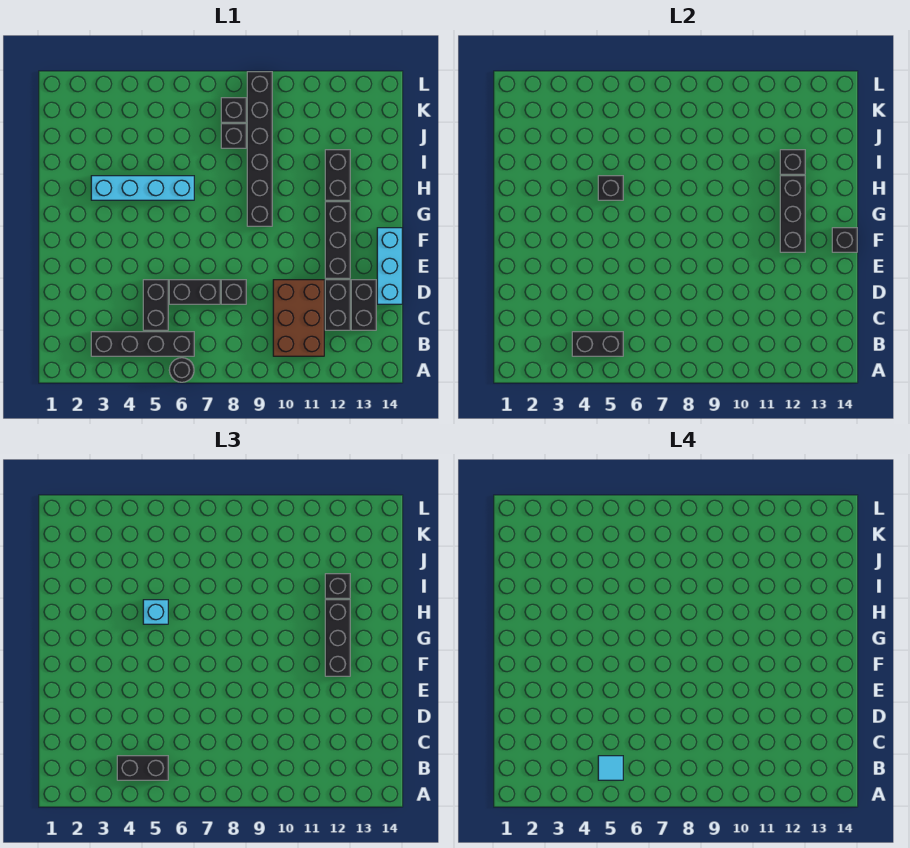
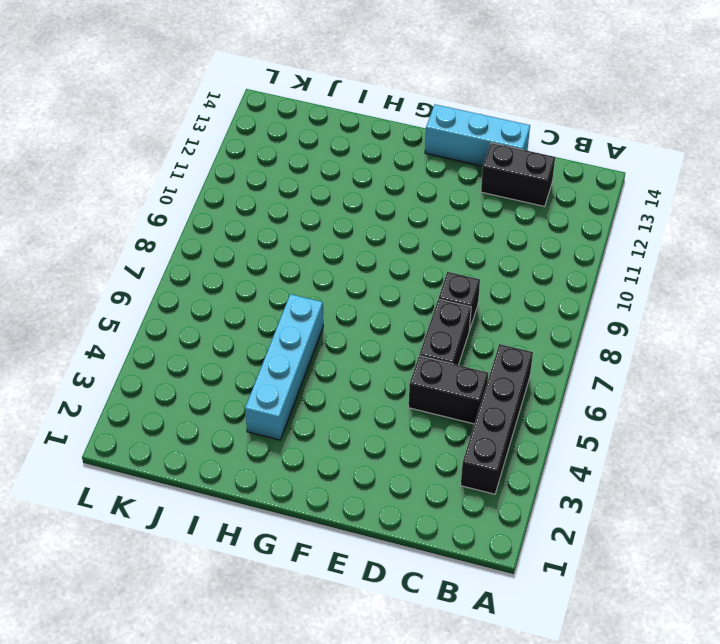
none -> black round brick A6 level 1
none -> brown brick B10:D11 level 1
none -> black brick C12:D12 level 1

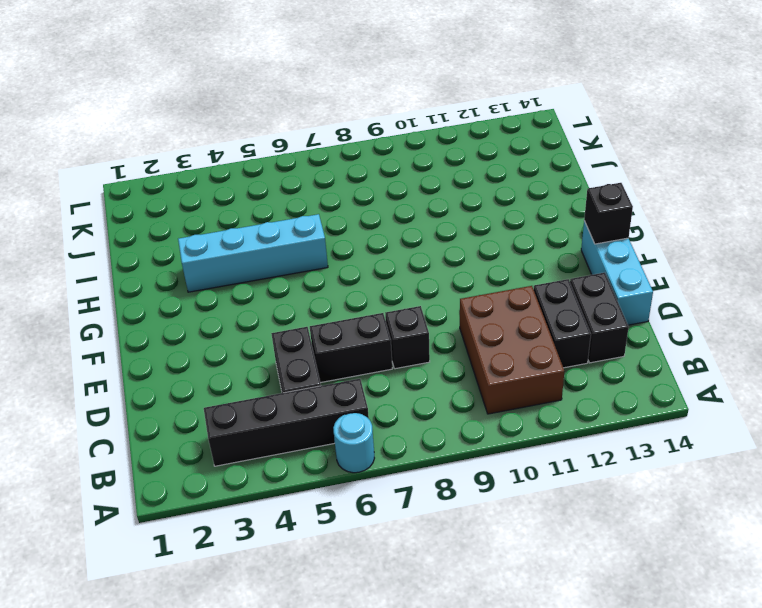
cyan round brick A6 level 1 -> black round brick A6 level 1
none -> black brick E12:G12 level 1
none -> black brick G9:L9 level 1
none -> black brick H12:I12 level 1

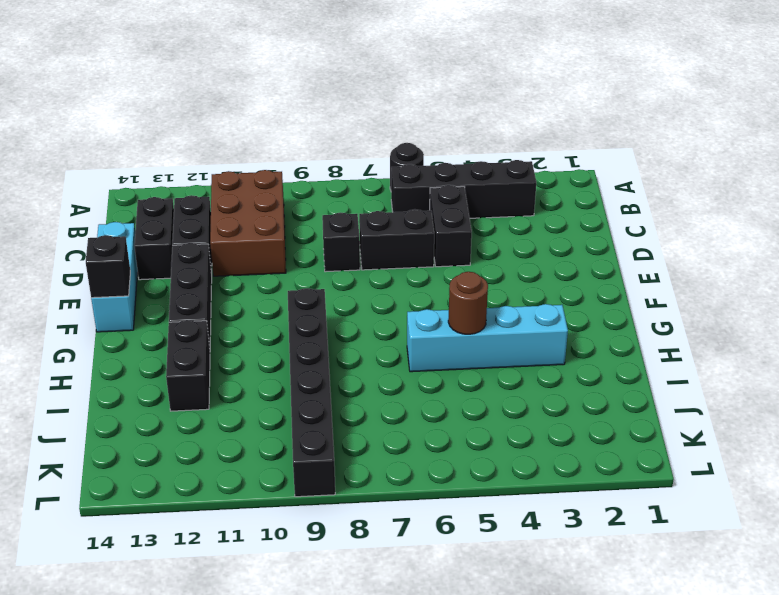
brown round brick H5 level 2 -> black brick H5 level 2
none -> black brick J8 level 1
none -> black brick K8 level 1
none -> black brick B4:B5 level 2

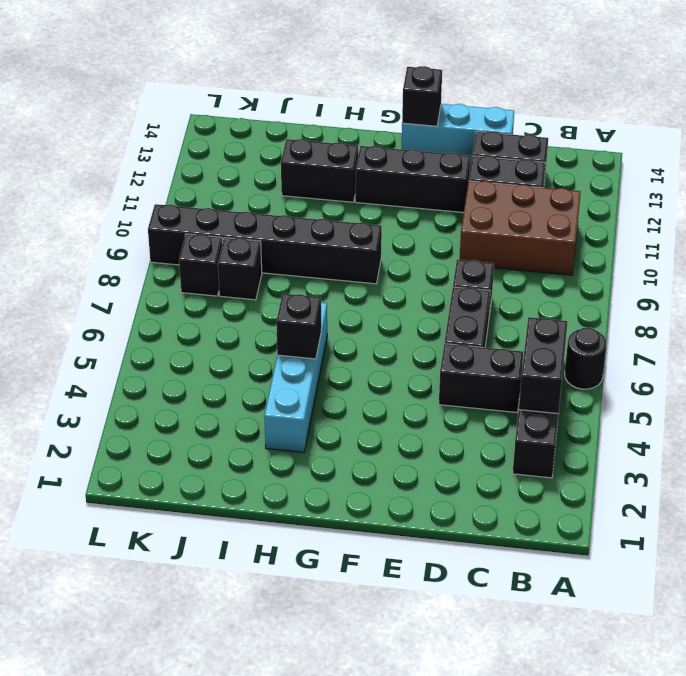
none -> black brick F12:H12 level 2
none -> black brick I12 level 2
none -> black brick B4:B5 level 3

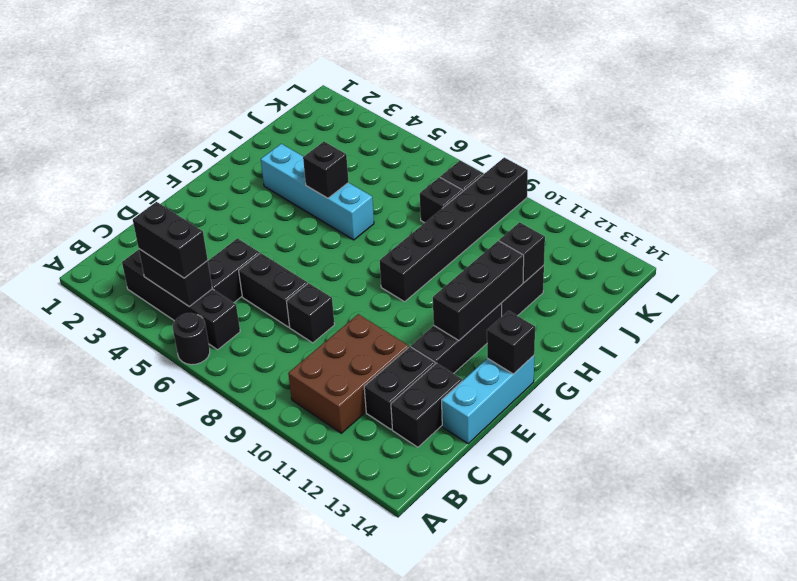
none -> black brick F12:H12 level 3
none -> cyan brick H5 level 3
none -> black brick I12 level 3

